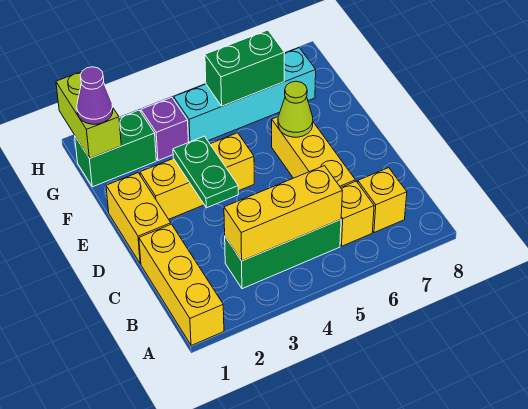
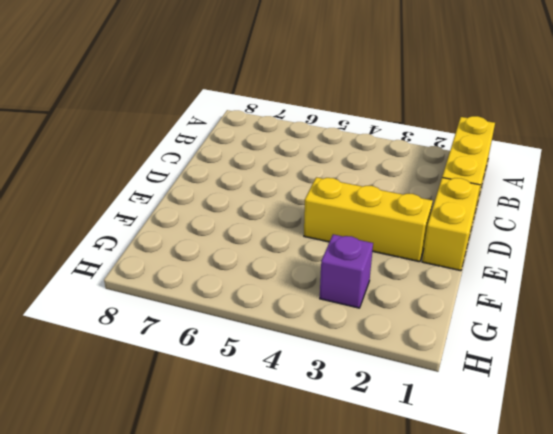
none -> green brick B3:B5 level 1
none -> yellow brick B6 level 1
none -> yellow brick B7 level 1

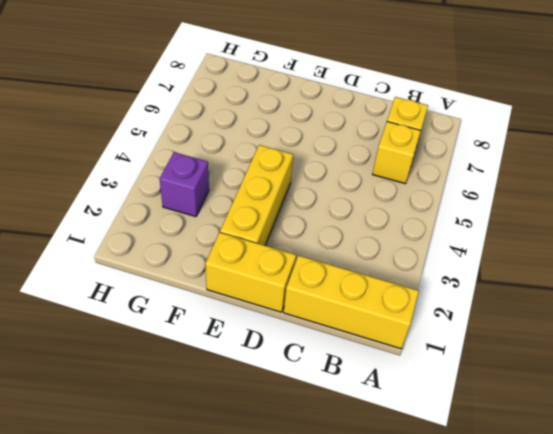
none -> green brick B3:B5 level 1
none -> yellow brick C6:E6 level 1
none -> green brick G1:G2 level 1

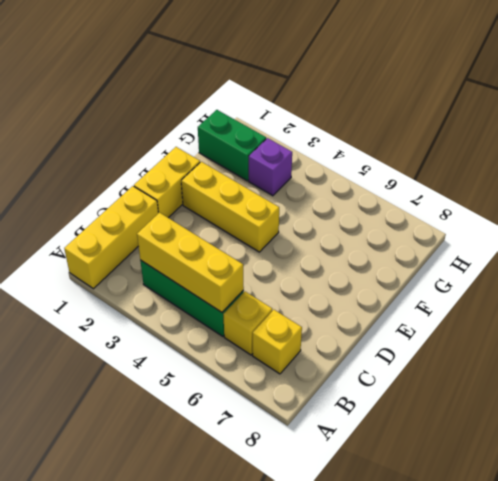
none -> yellow brick C6:E6 level 1
none -> cyan brick G4:G7 level 1
none -> green plate D3:E3 level 2

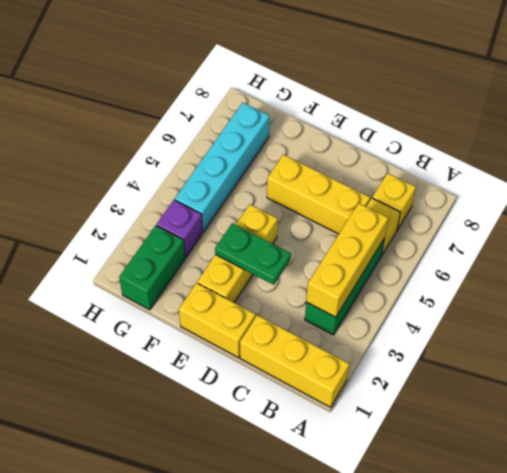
none -> lime cone E6 level 2
none -> lime brick G1:H1 level 2
none -> green brick G5:G6 level 2

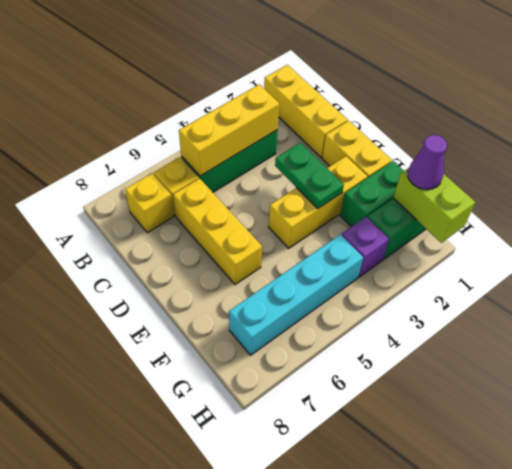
green brick F1:F2 level 1 -> green brick G5:G6 level 2
none -> lime cone E6 level 2

